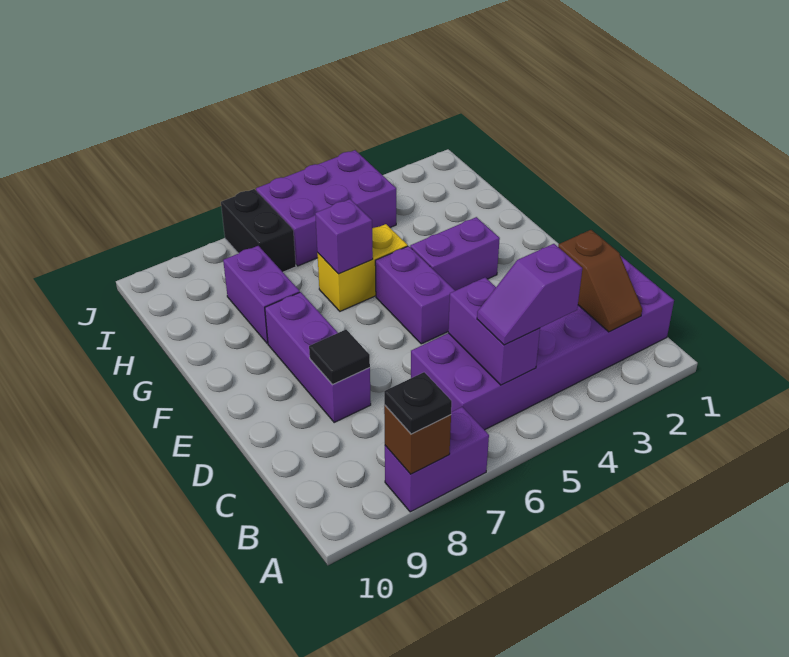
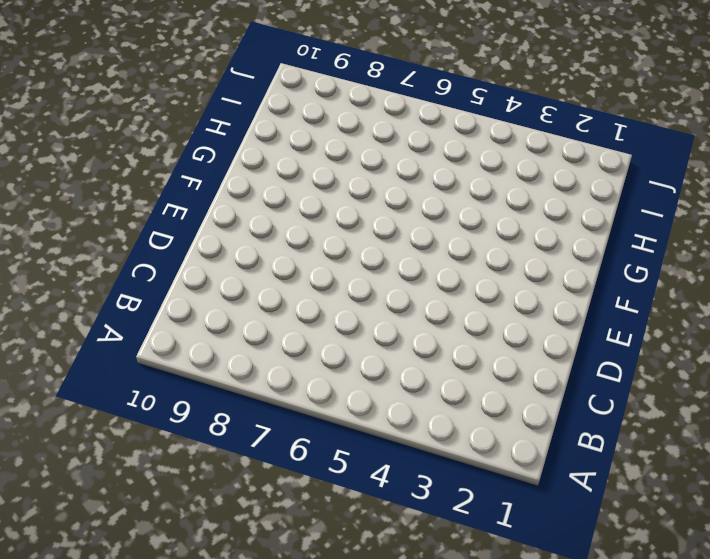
none -> purple brick A7:A8 level 1
none -> purple brick B1:C6 level 1
none -> purple brick D8:F8 level 1

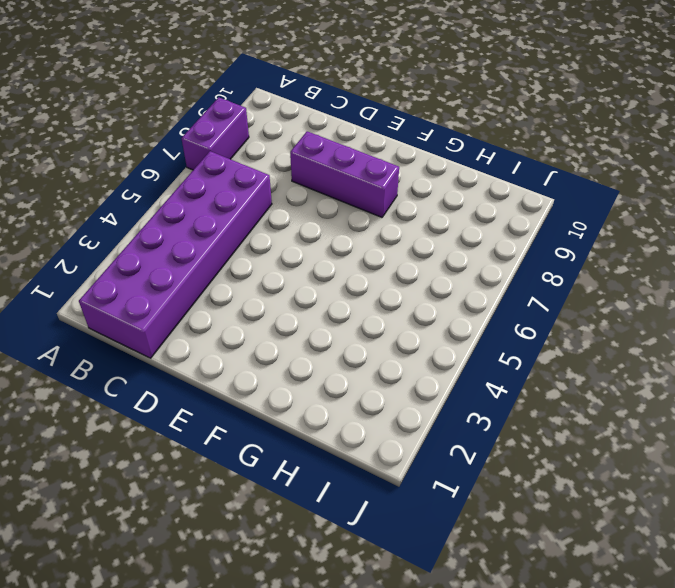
none -> purple brick E5:F5 level 1
none -> purple brick F3:F4 level 1
none -> yellow brick G5:G6 level 1

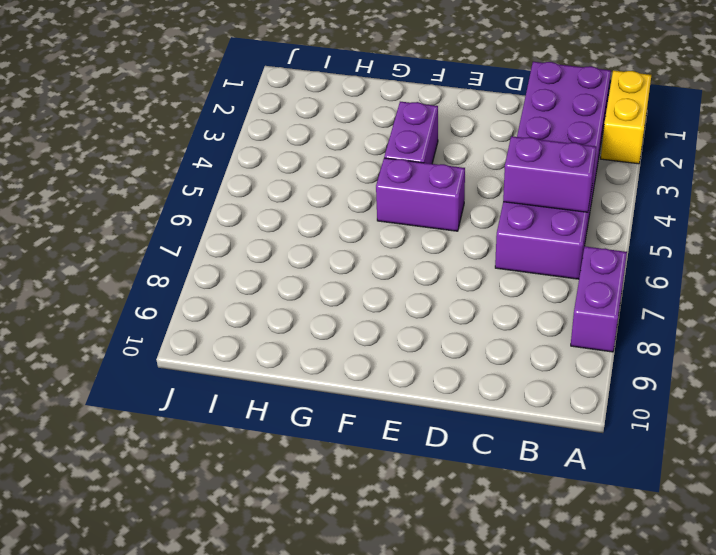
yellow brick A1:A2 level 1 -> yellow brick G5:G6 level 1
none -> purple brick D8:F8 level 1
none -> purple brick G8:H8 level 1
none -> purple brick I4:J6 level 1

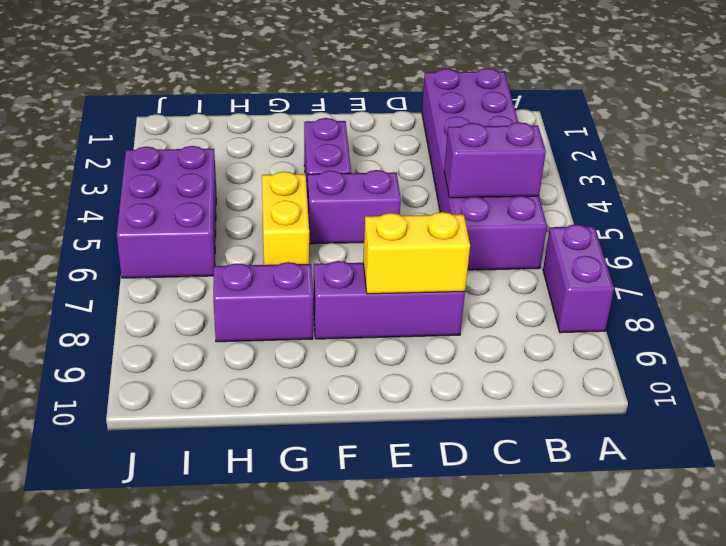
yellow brick D8:E8 level 2 -> black tile D8 level 2
none -> black brick I7:J7 level 1
none -> brown brick A8 level 2
none -> brown slope B2:C2 level 2 top C

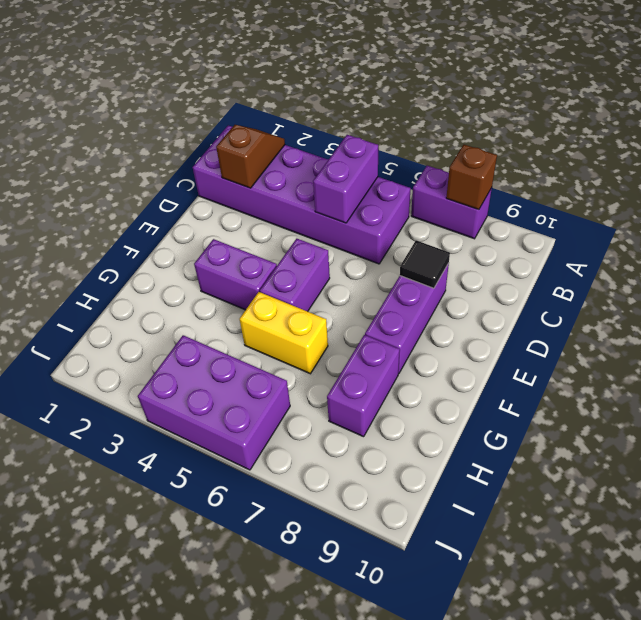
none -> black brick I7:J7 level 1
none -> purple brick G6 level 2
none -> black plate A8 level 3

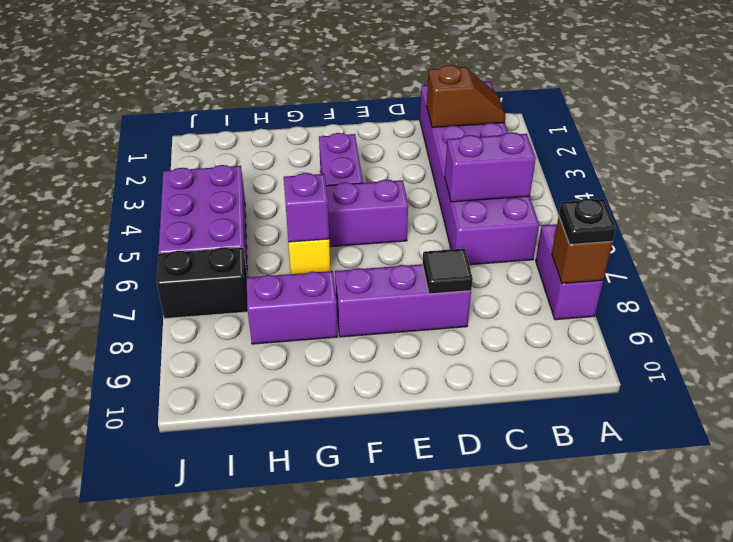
none -> purple slope B4:B5 level 3 top 4

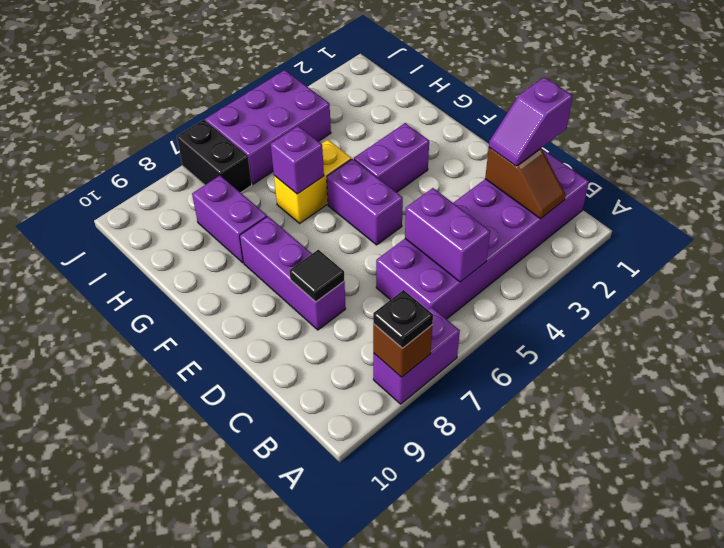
purple slope C1:C2 level 3 top 1 -> purple slope B4:B5 level 3 top 4

